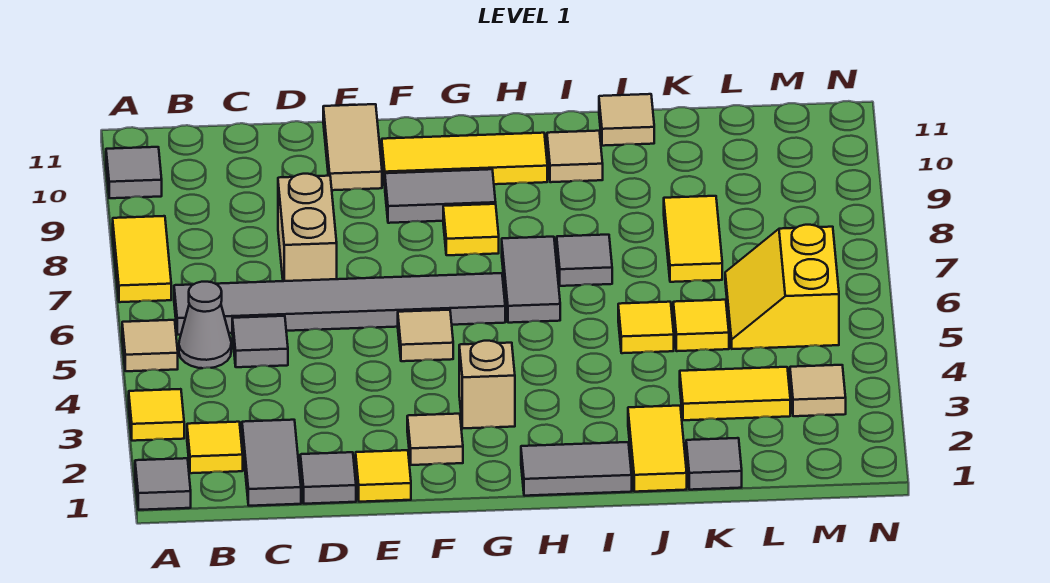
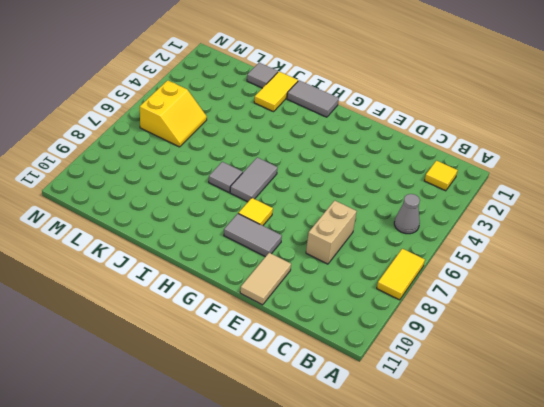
none -> grey tile A1 level 1
none -> yellow tile A3 level 1
none -> tan tile A5 level 1
none -> grey tile A10 level 1

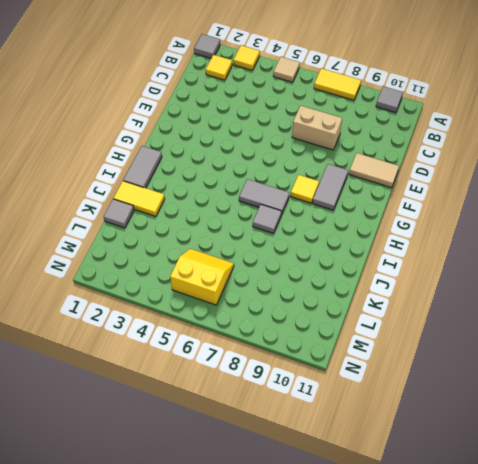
none -> grey cone B5 level 1
none -> grey tile B6:G6 level 1
none -> grey tile C1:C2 level 1
none -> grey tile C5 level 1

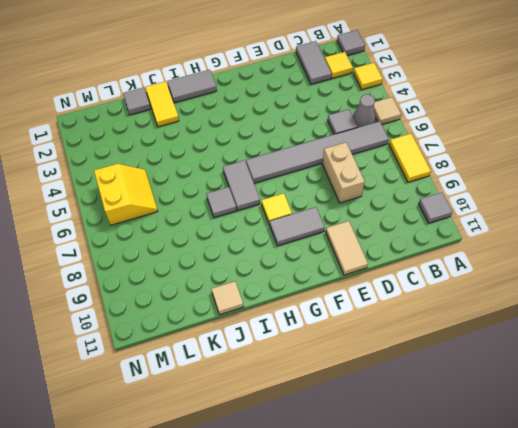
none -> grey tile D1 level 1
none -> yellow tile E1 level 1
none -> tan tile F2 level 1
none -> tan tile F5 level 1

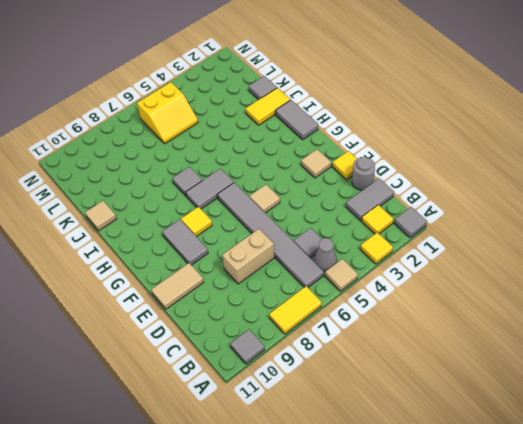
grey round brick D1 level 1 -> grey tile D1 level 1
none -> yellow tile F10:H10 level 1
none -> tan brick G3 level 1
none -> tan tile I10 level 1
none -> yellow tile J5 level 1

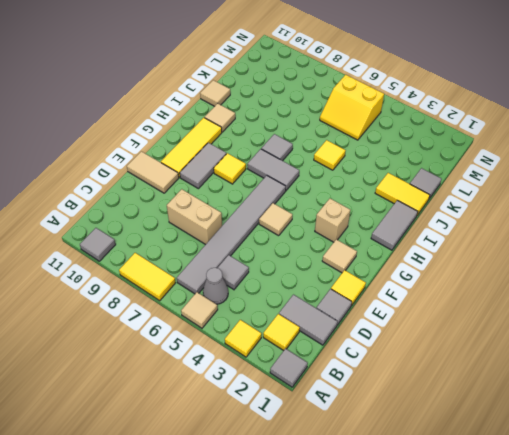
none -> yellow tile K3:L3 level 1
none -> yellow tile K5 level 1
none -> yellow tile K7:K8 level 1
none -> tan tile M3 level 1

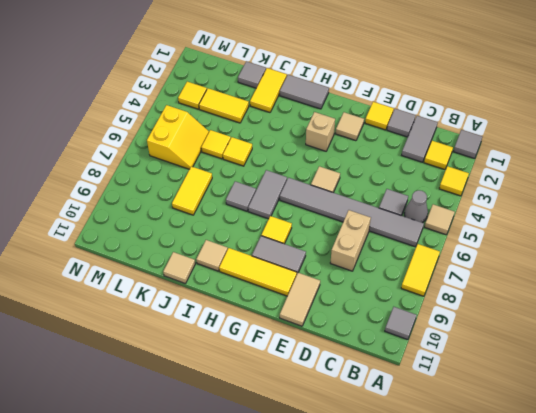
yellow tile M3 level 1 -> tan tile M3 level 1

